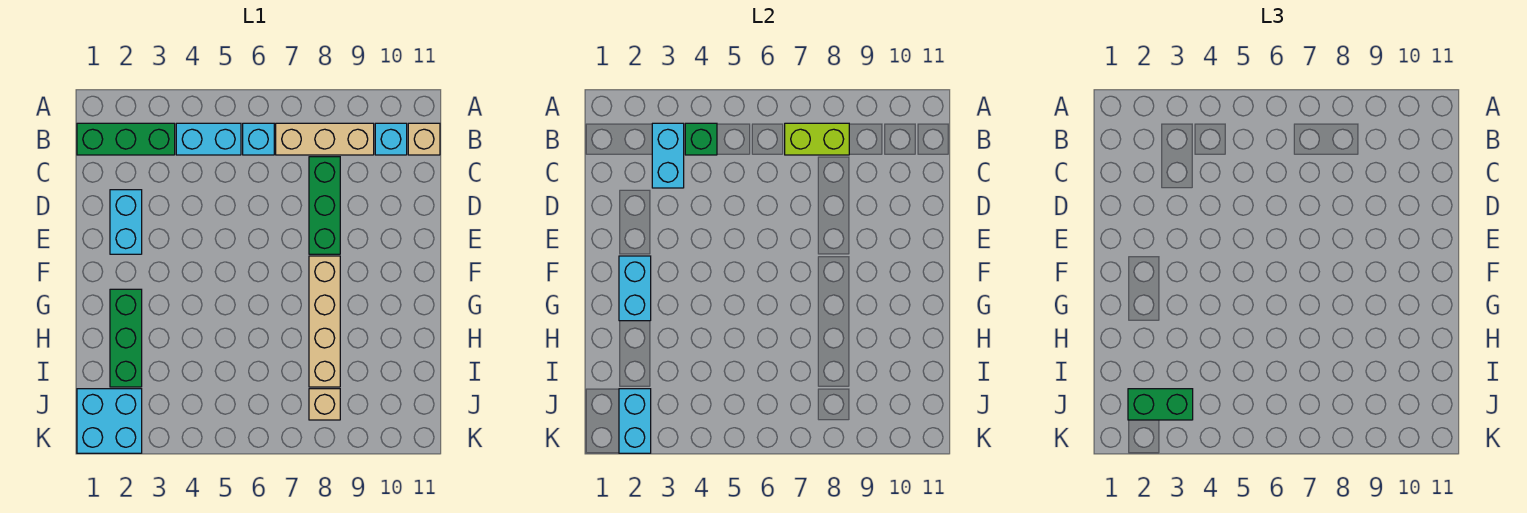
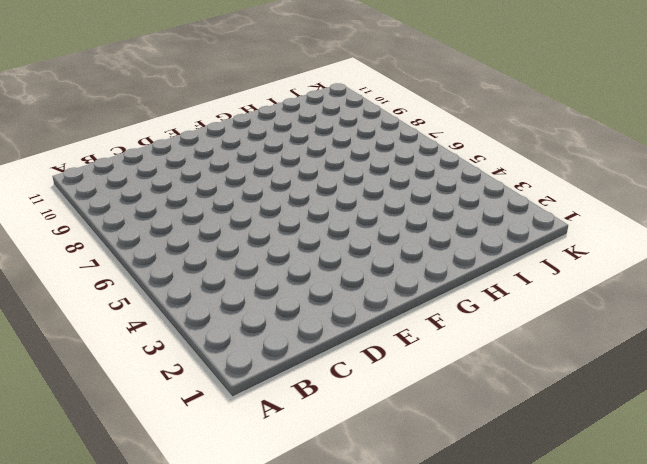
none -> green brick B1:B3 level 1
none -> cyan brick B4:B5 level 1
none -> cyan brick B6 level 1

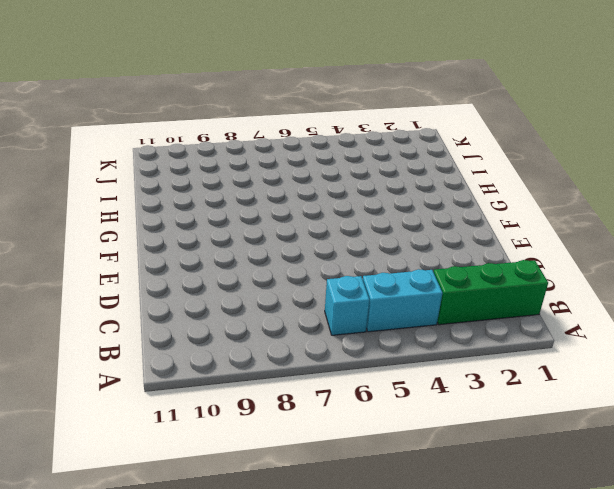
none -> tan brick B7:B9 level 1
none -> cyan brick B10 level 1
none -> tan brick B11 level 1

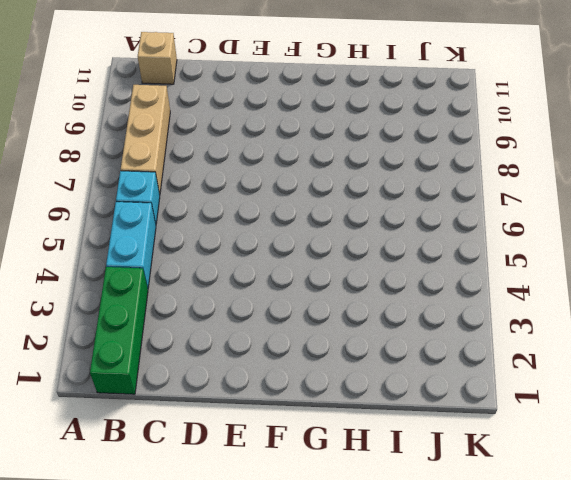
none -> cyan brick B10 level 1
none -> green brick C8:E8 level 1
none -> cyan brick D2:E2 level 1

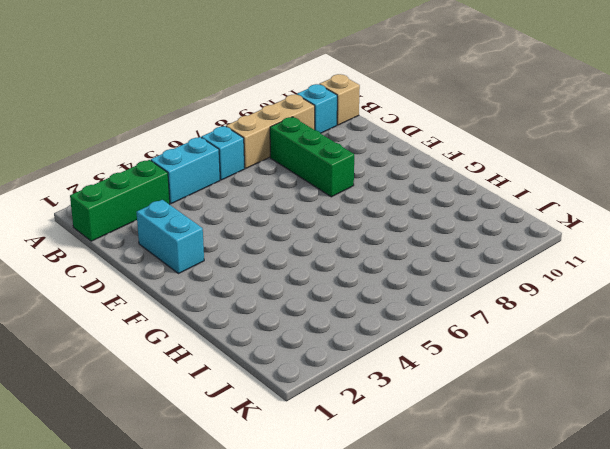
none -> tan brick F8:I8 level 1
none -> green brick G2:I2 level 1
none -> cyan brick J1:K2 level 1

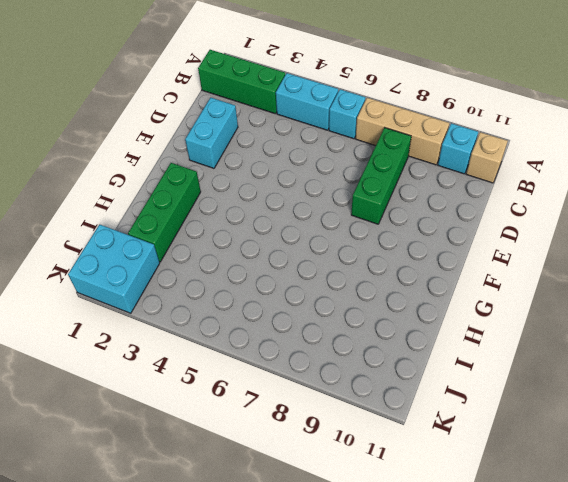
none -> tan brick F8:I8 level 1
none -> tan brick J8 level 1
none -> cyan brick B3:C3 level 2

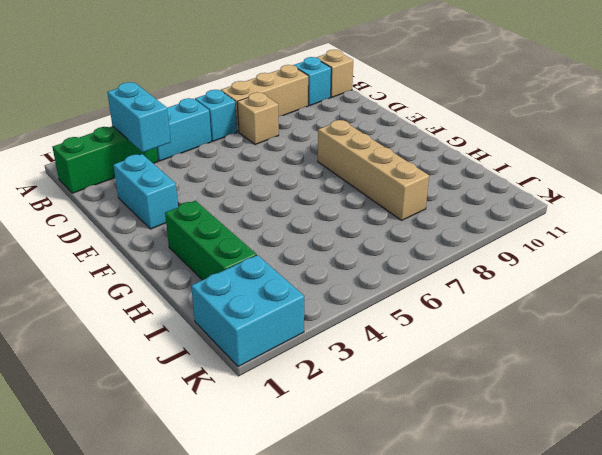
tan brick C7 level 1 -> tan brick J8 level 1
none -> green brick C8:E8 level 1
none -> green brick B4 level 2
none -> lime brick B7:B8 level 2

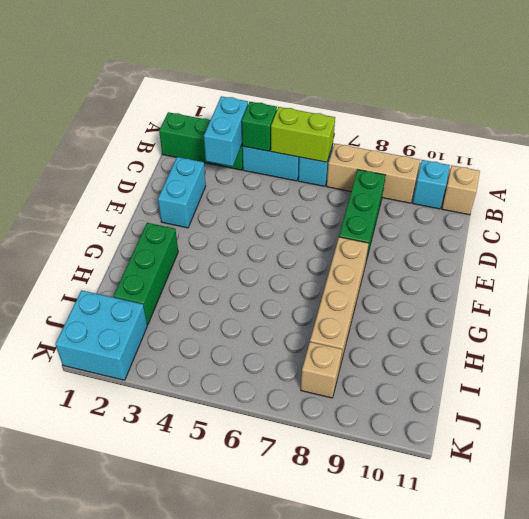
lime brick B5:B6 level 2 -> lime brick B7:B8 level 2
none -> cyan brick F2:G2 level 2
none -> cyan brick J2:K2 level 2
none -> green brick J2:J3 level 3

